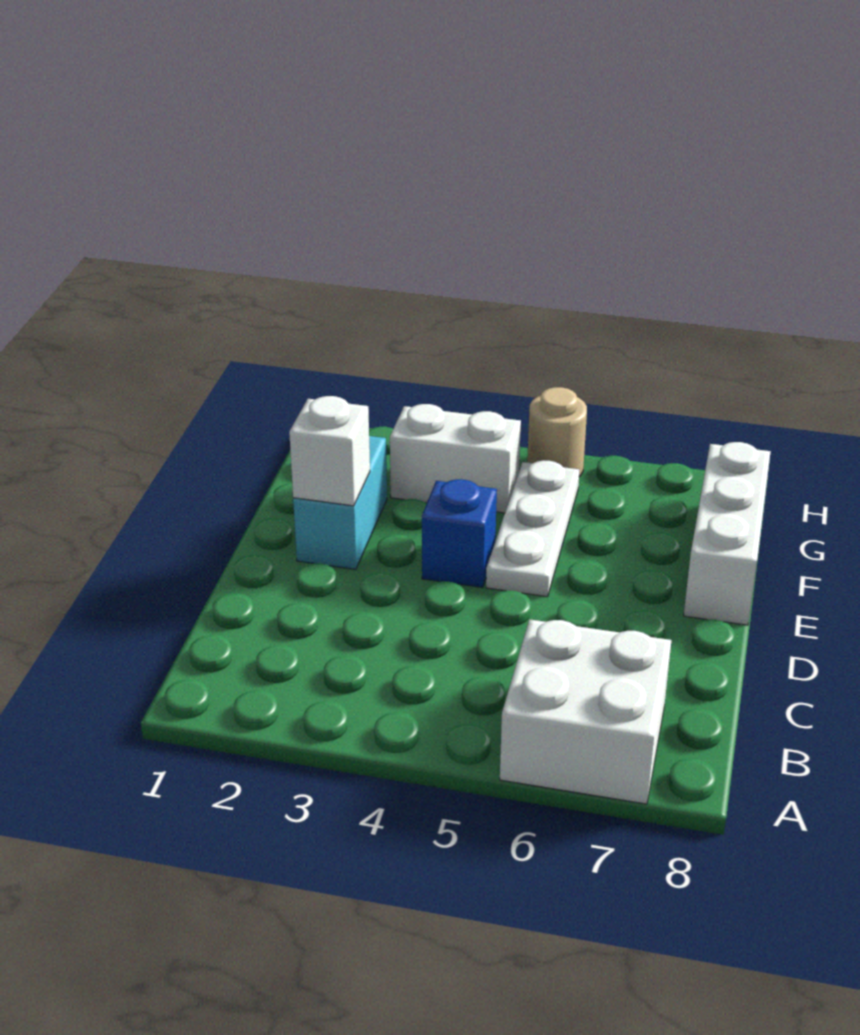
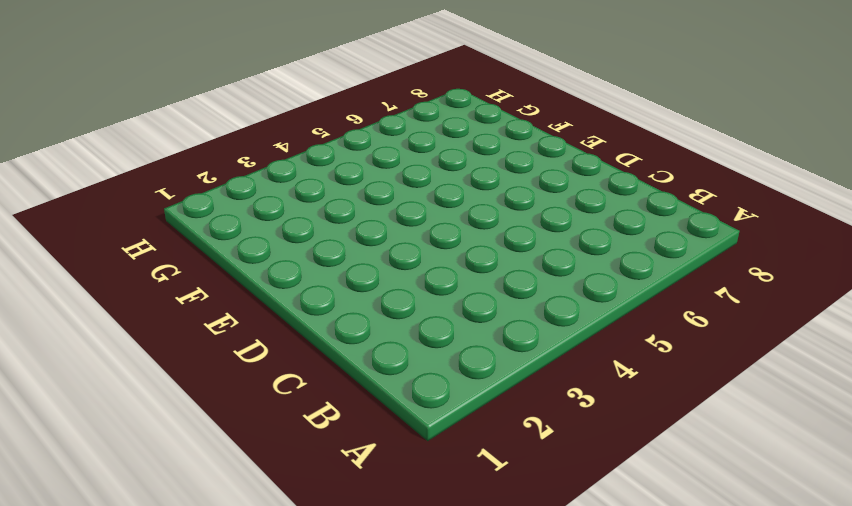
none -> white brick A6:B7 level 1
none -> cyan brick E2:F2 level 1

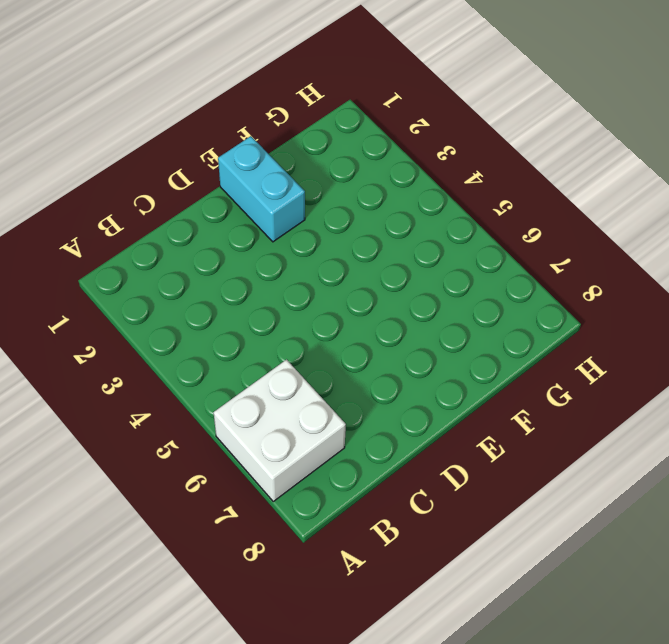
cyan brick E1:E2 level 1 -> cyan brick E2:F2 level 1
none -> blue brick E4 level 1
none -> white plate E5:G5 level 1

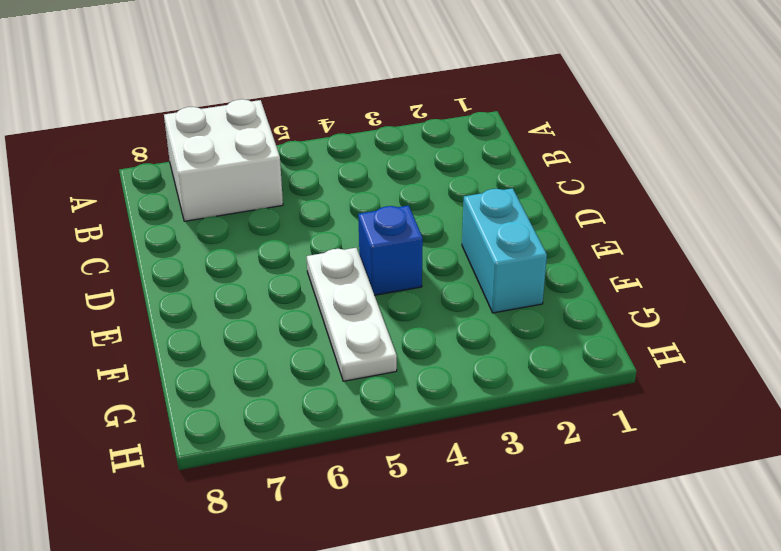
none -> white brick E8:G8 level 1
none -> white brick G3:G4 level 1

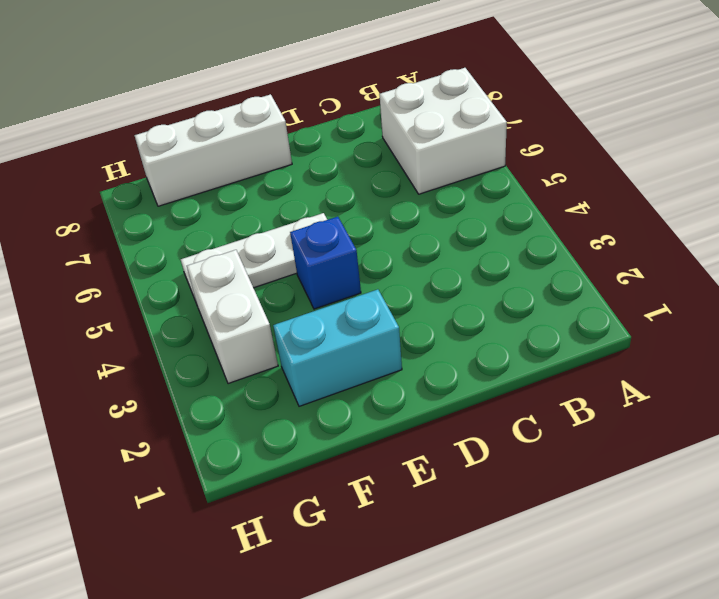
none -> tan round brick H5 level 1
none -> white brick E2 level 2

